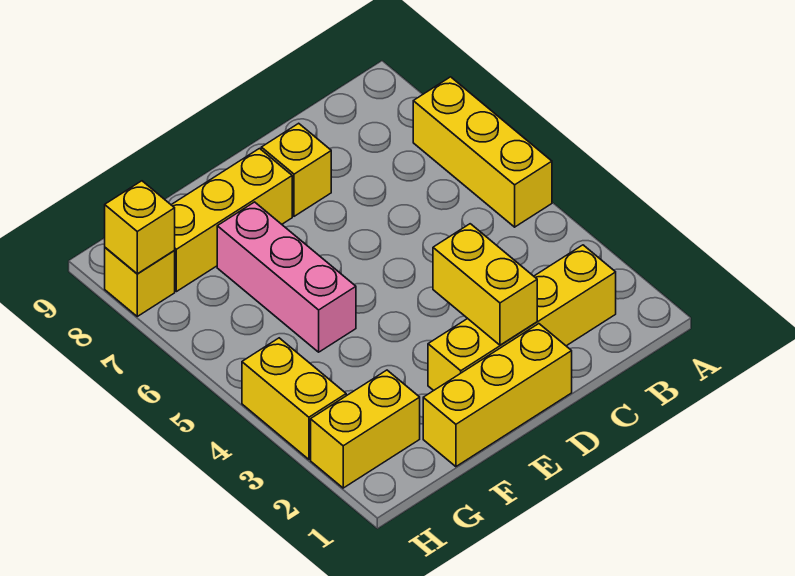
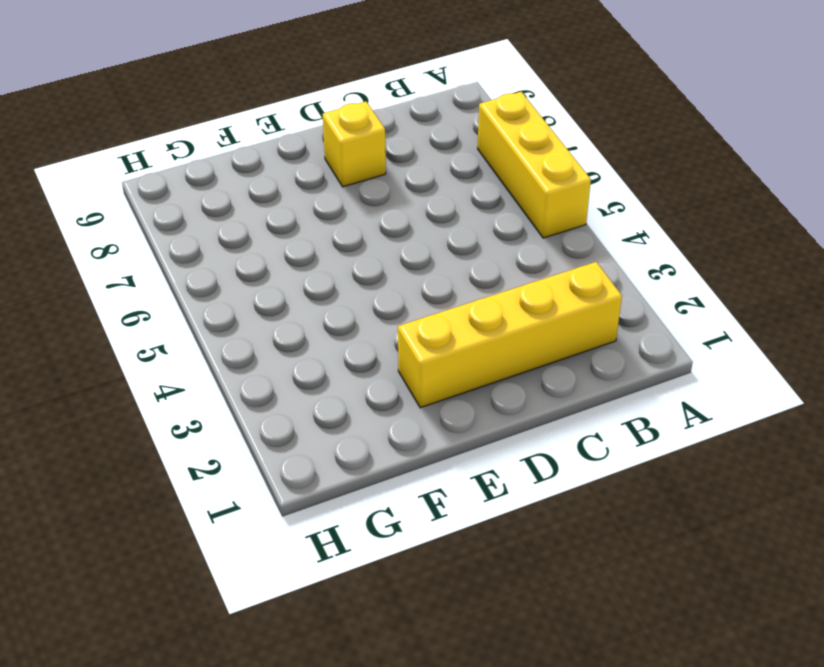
none -> yellow brick D1:F1 level 1
none -> yellow brick E8:G8 level 1

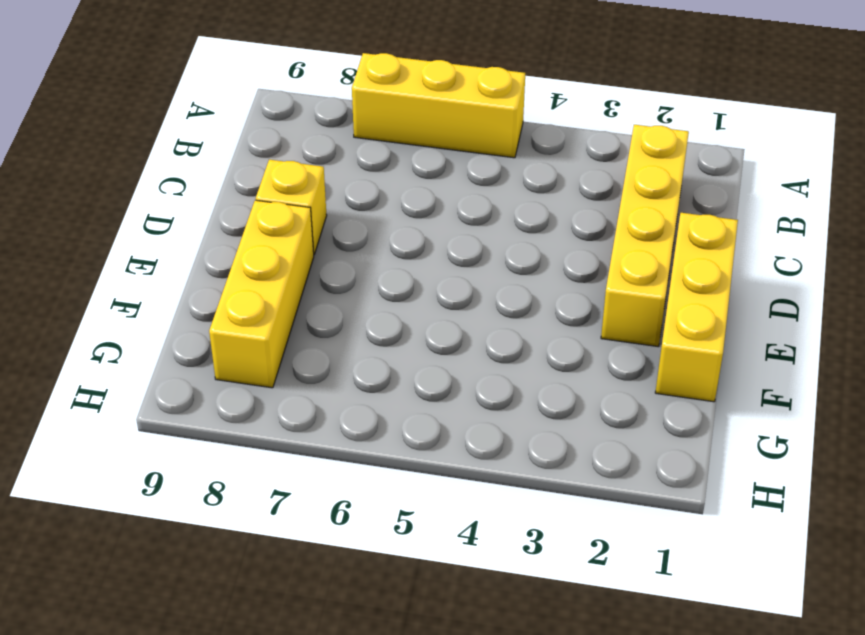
none -> pink brick F5:F7 level 1
none -> yellow brick G2:H2 level 1

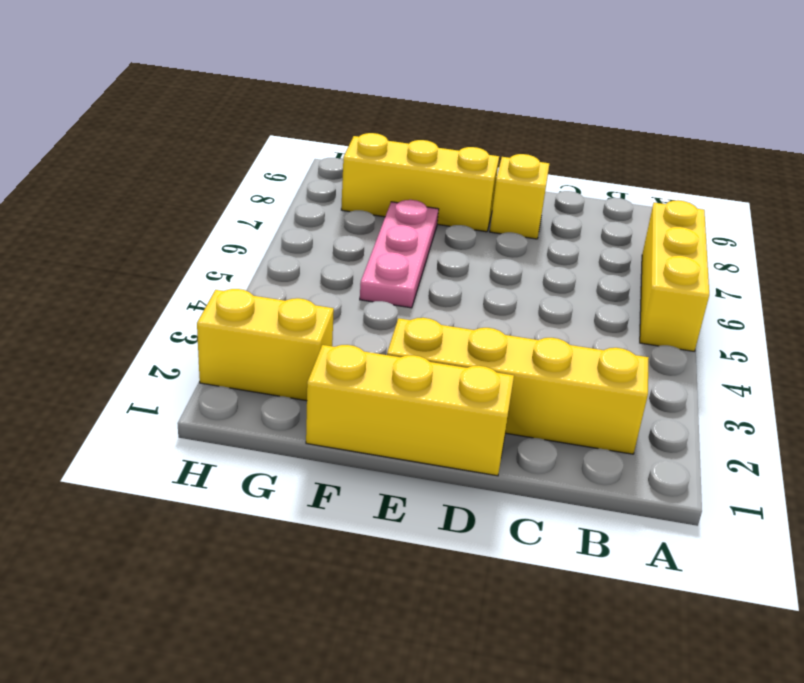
pink plate F5:F7 level 1 -> pink brick F5:F7 level 1
none -> yellow brick H3:H4 level 1
none -> yellow brick H8 level 1

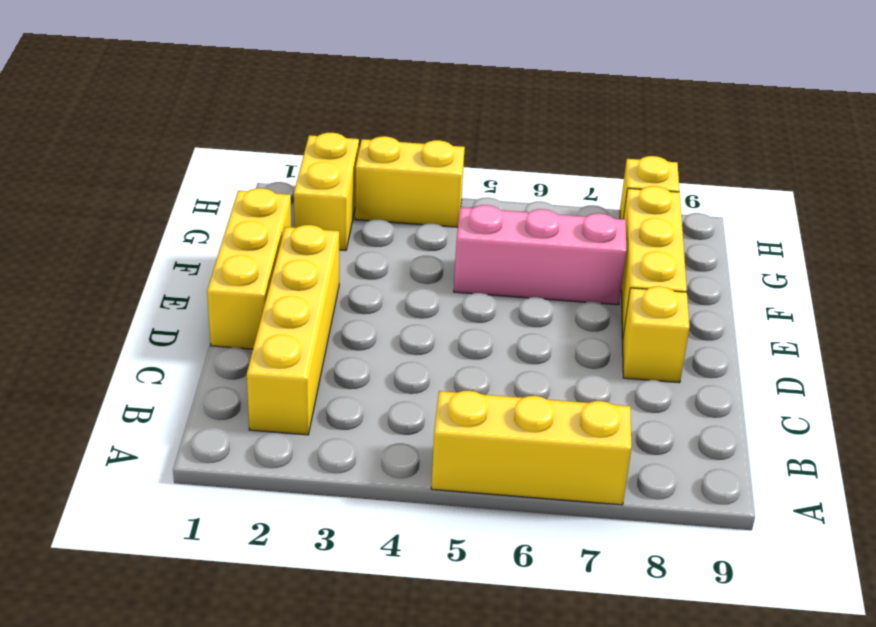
none -> yellow brick D2:D3 level 2
none -> yellow brick H8 level 2

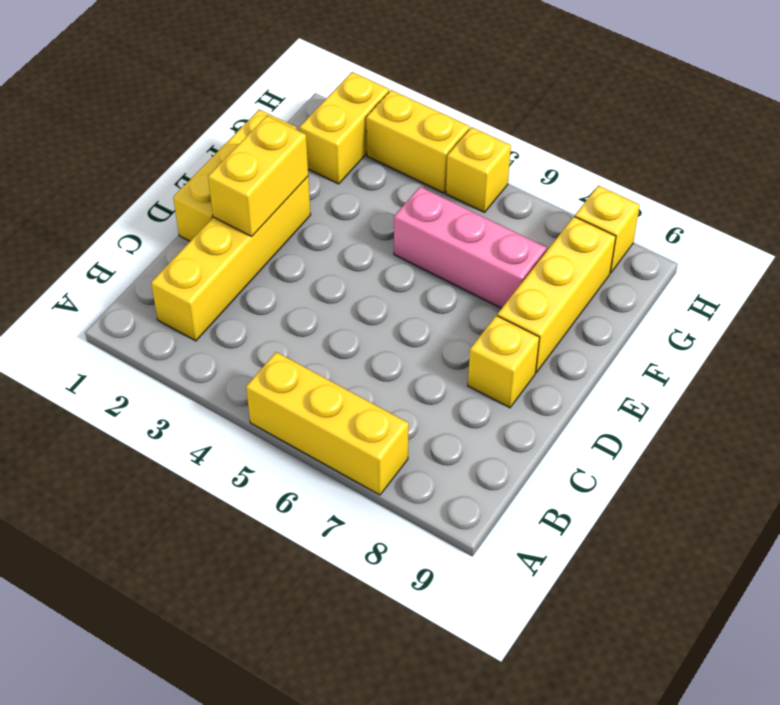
yellow brick D2:E2 level 2 -> yellow brick D2:D3 level 2
yellow brick H5 level 1 -> yellow brick H8 level 2

